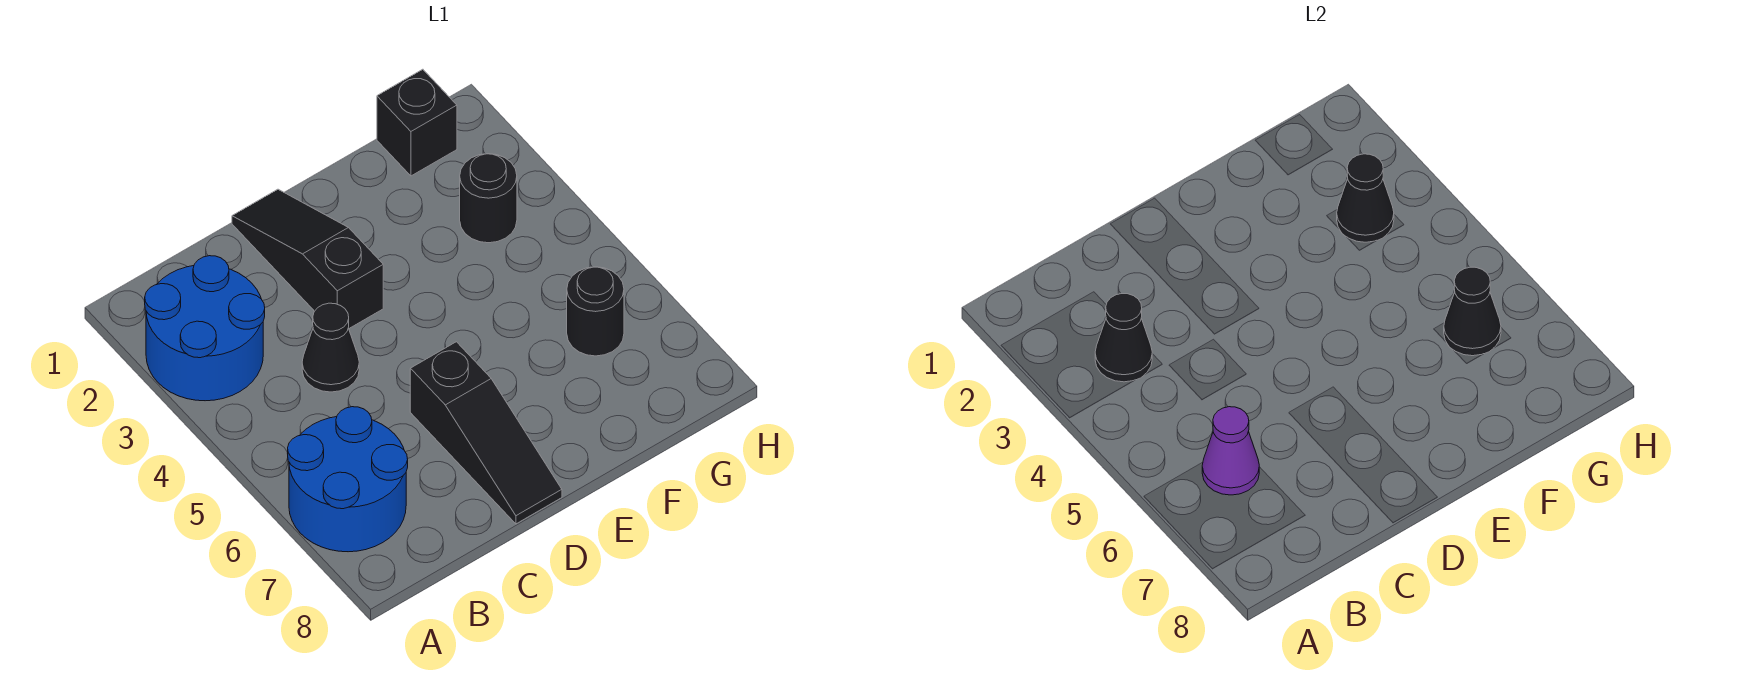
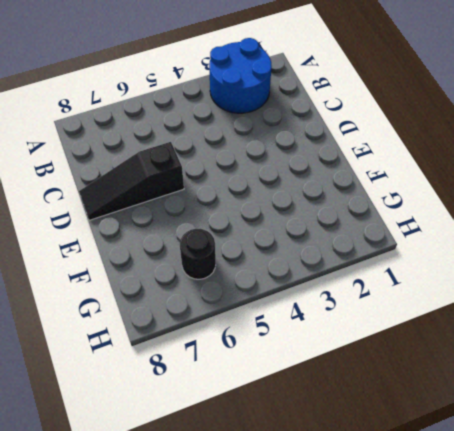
none -> blue round brick A6:B7 level 1
none -> black cone C4 level 1
none -> black slope D1:D3 level 1 top 3

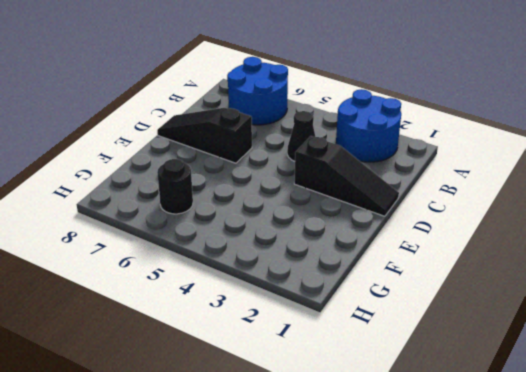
none -> black brick G1 level 1
none -> black round brick G3 level 1
none -> black cone B3 level 2

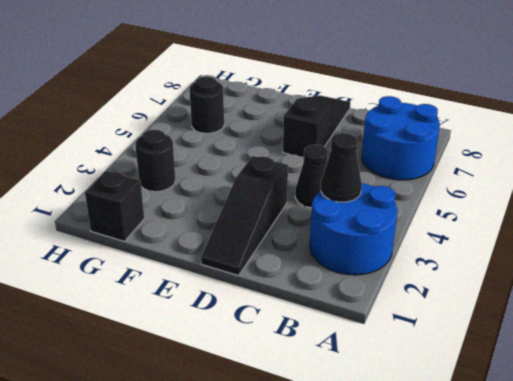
none -> purple cone B6 level 2
none -> black cone G3 level 2
none -> black cone G6 level 2

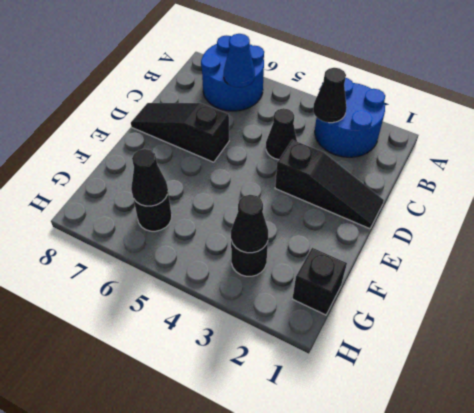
blue cone B6 level 2 -> purple cone B6 level 2

